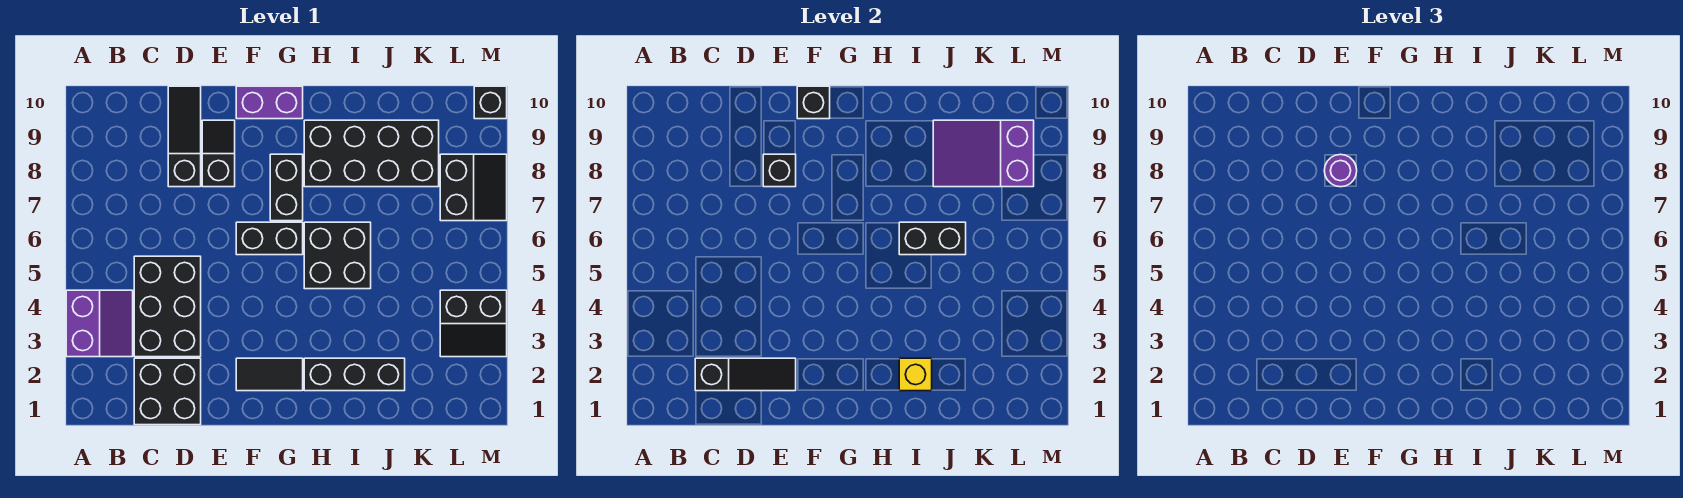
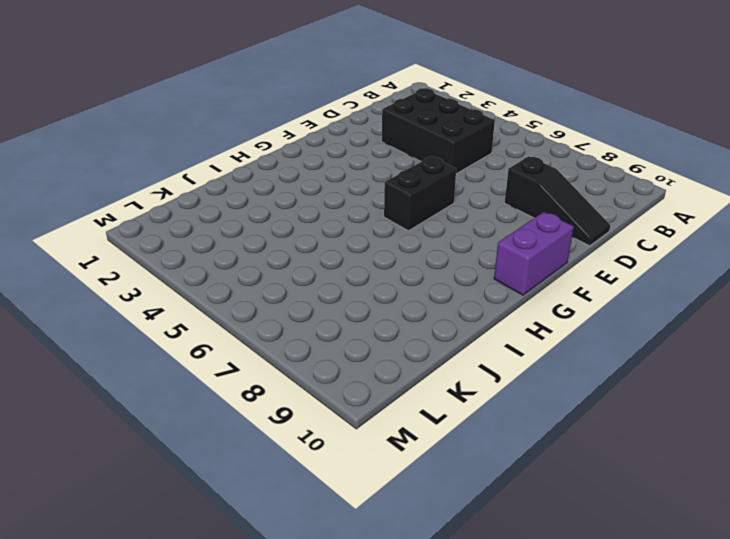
none -> purple slope A3:B4 level 1 top A
none -> black brick C1:D2 level 1
none -> black slope E8:E9 level 1 top 8

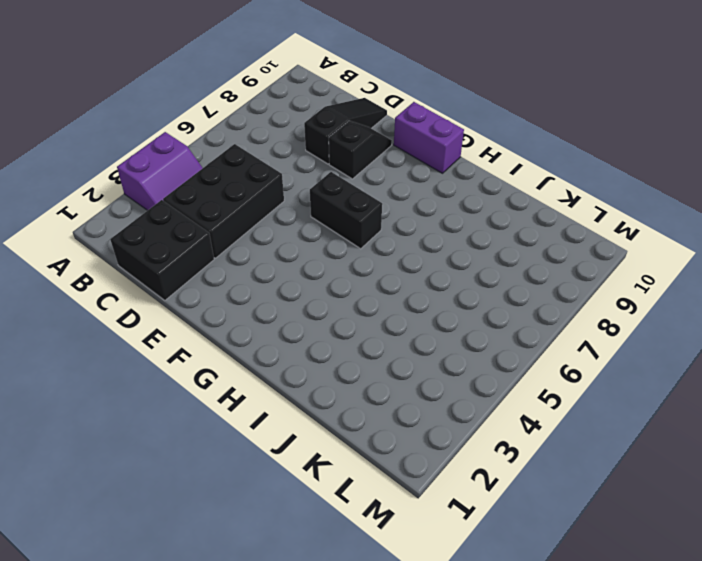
none -> black tile F2:G2 level 1
none -> black brick G7:G8 level 1
none -> black brick H2:J2 level 1

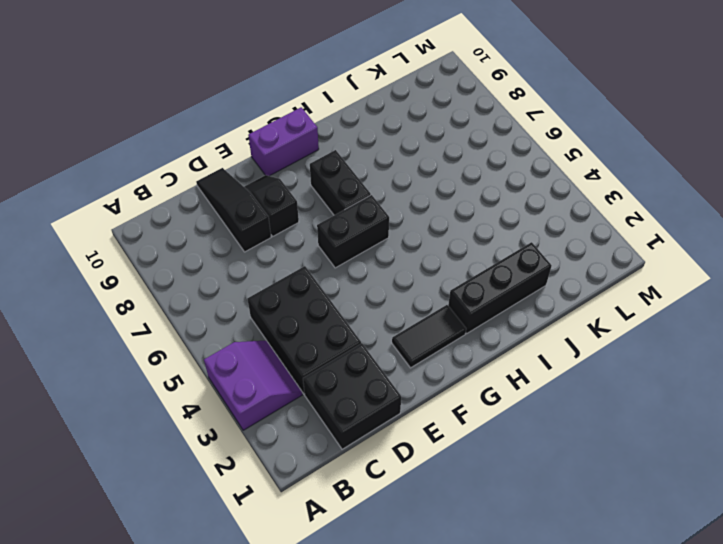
none -> black brick H5:I6 level 1
none -> black brick H8:K9 level 1
none -> black slope L3:M4 level 1 top 4

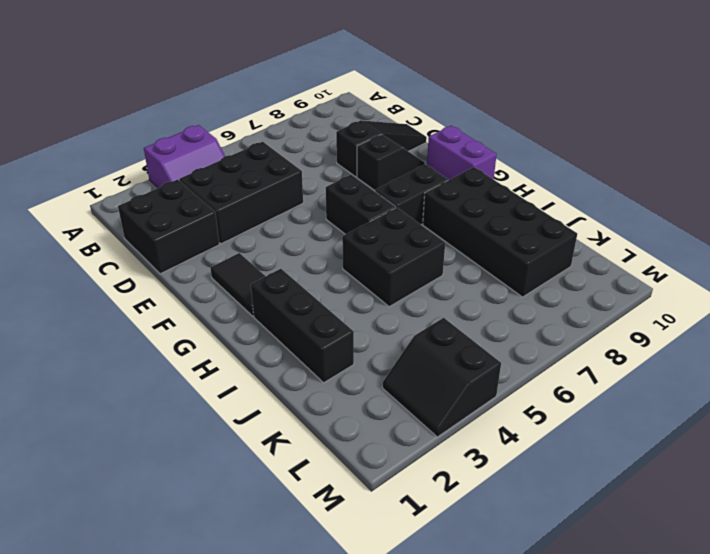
none -> black slope L7:M8 level 1 top L
none -> black brick M10 level 1
none -> black slope C2:E2 level 2 top C

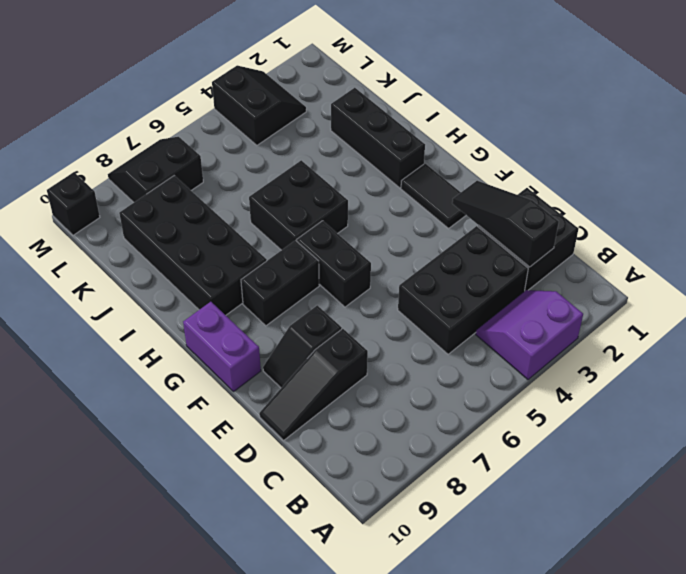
none -> black brick E8 level 2
none -> black brick F10 level 2
none -> yellow brick I2 level 2

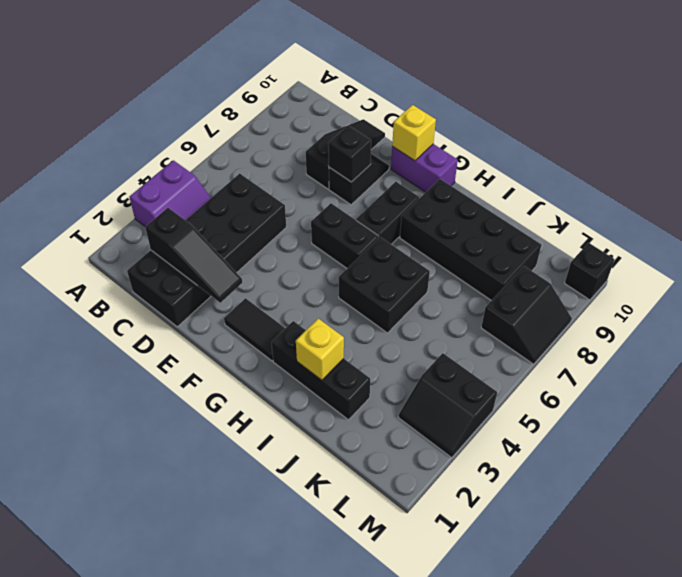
yellow brick F10 level 2 -> black brick F10 level 2
none -> black brick I6:J6 level 2
none -> purple slope J8:L9 level 2 top L
none -> purple round brick E8 level 3

